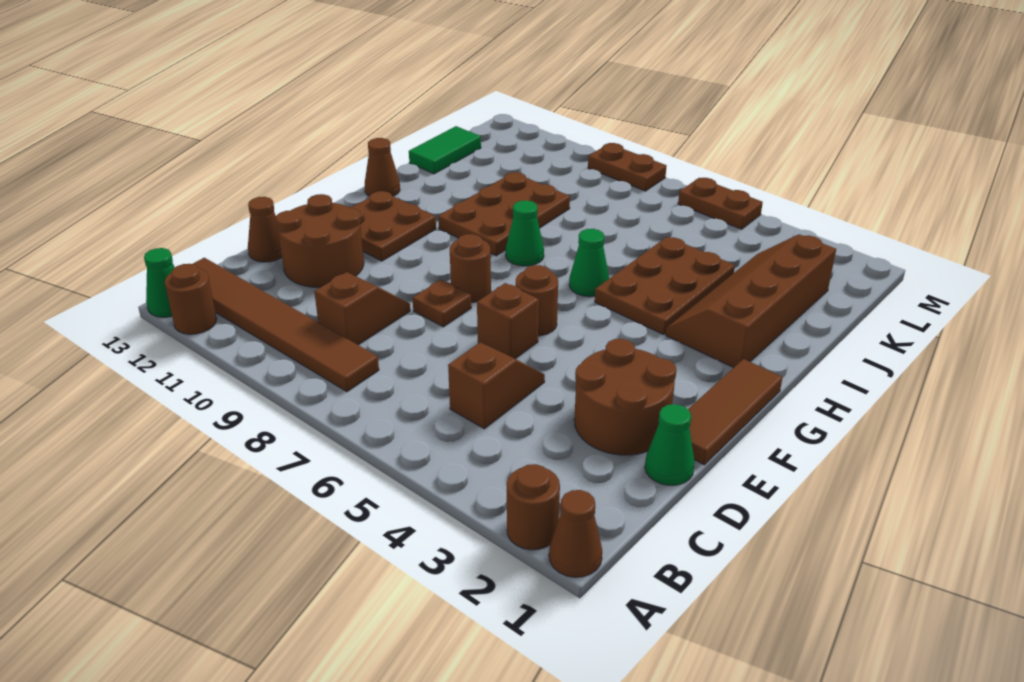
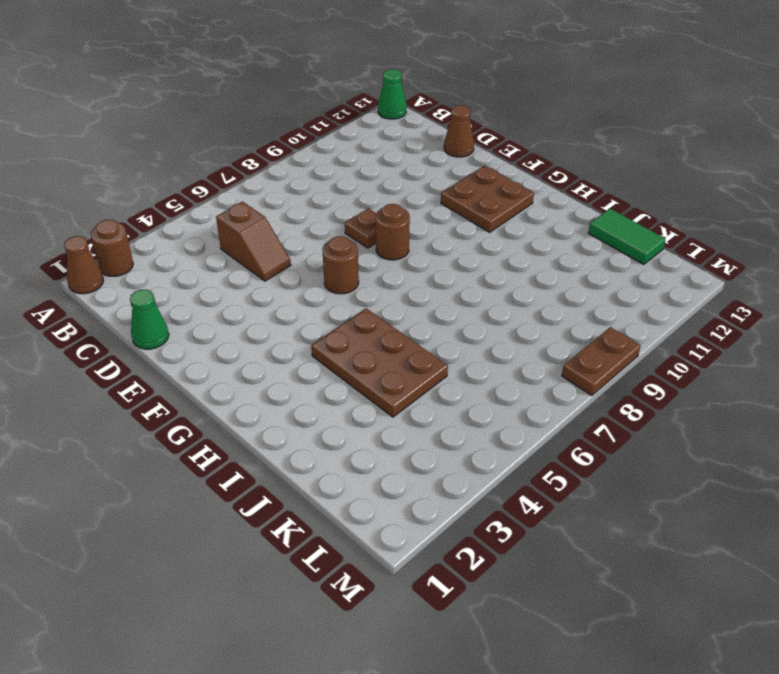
none -> brown round brick A12 level 1
none -> brown tile B8:B13 level 1
none -> brown slope C9:D9 level 1 top C

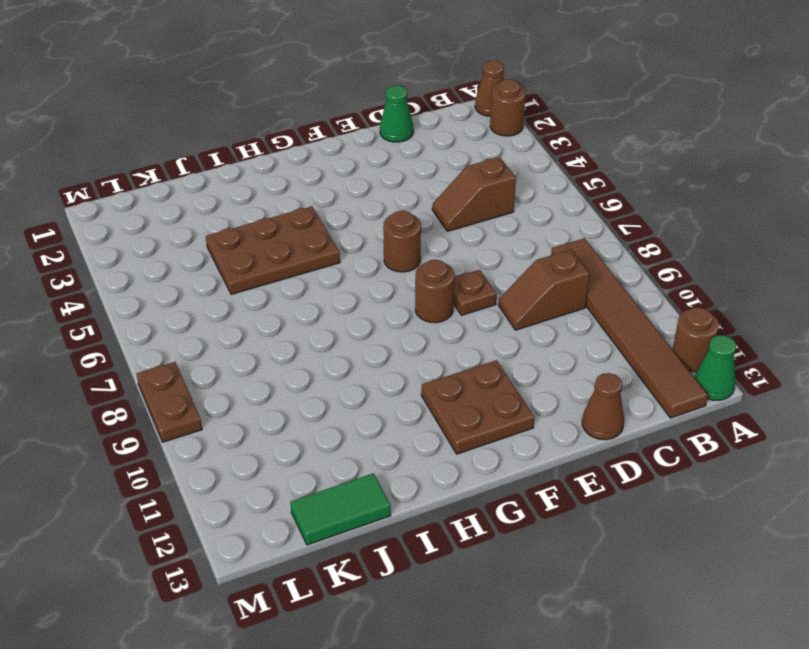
none -> brown round brick D2:E3 level 1
none -> brown round brick D11:E12 level 1
none -> brown tile E1:G1 level 1

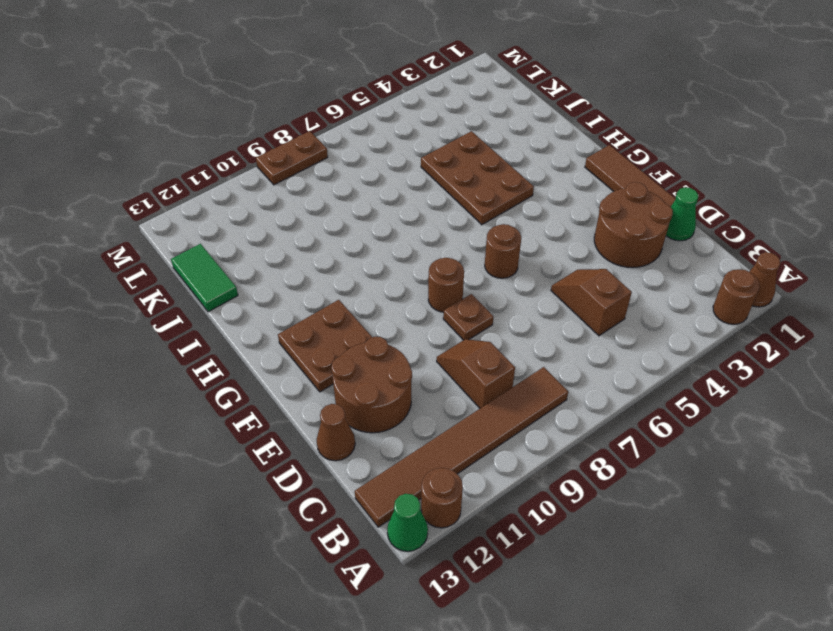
none -> brown brick E6 level 1
none -> brown slope H2:K3 level 1 top 2
none -> green cone H6 level 1

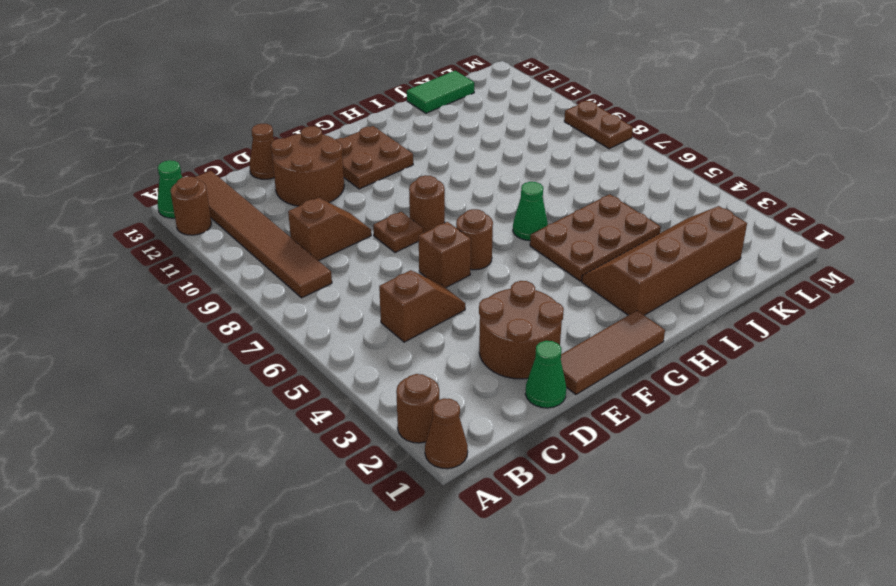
none -> green cone H8 level 1
none -> brown plate H9:J10 level 1
none -> brown cone H13 level 1

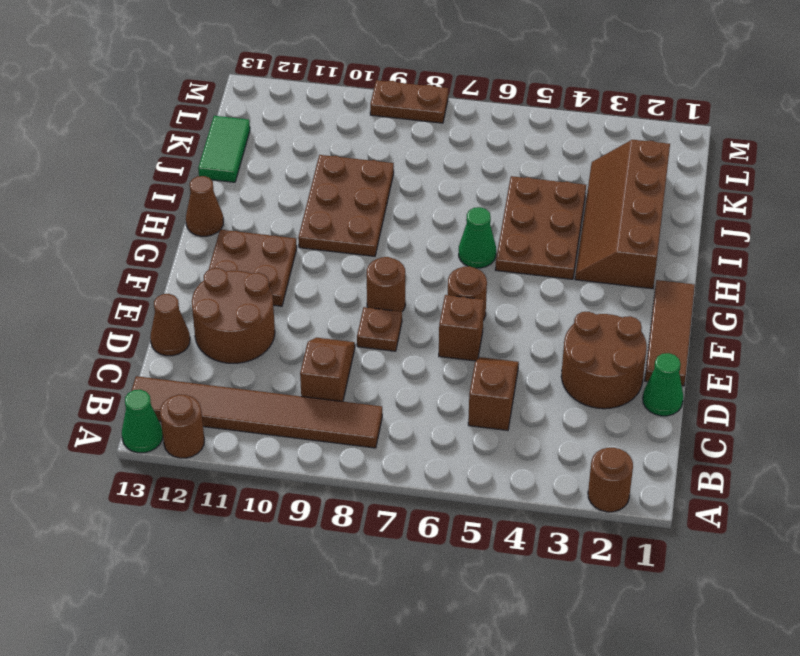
none -> brown cone A1 level 1
none -> green cone H8 level 1
none -> brown plate M5:M6 level 1

